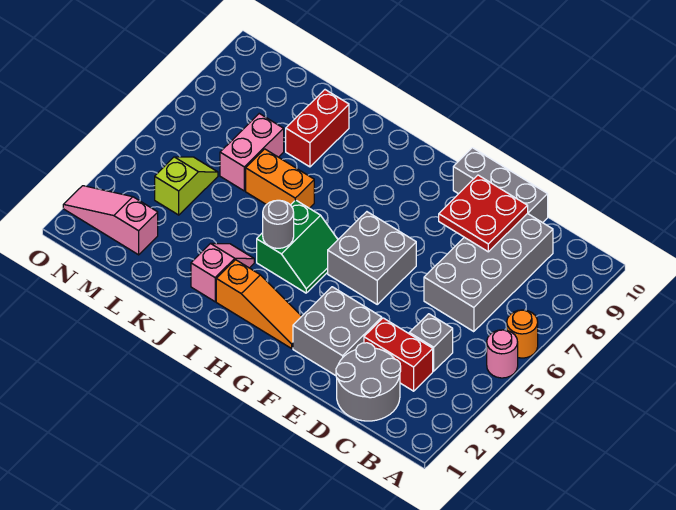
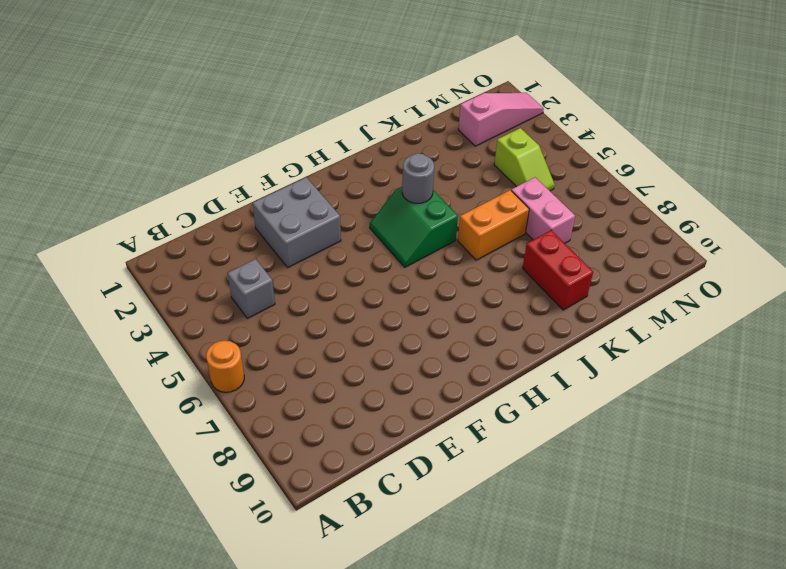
none -> pink round brick A5 level 1
none -> grey round brick C1:D2 level 1
none -> red brick C3:D3 level 1

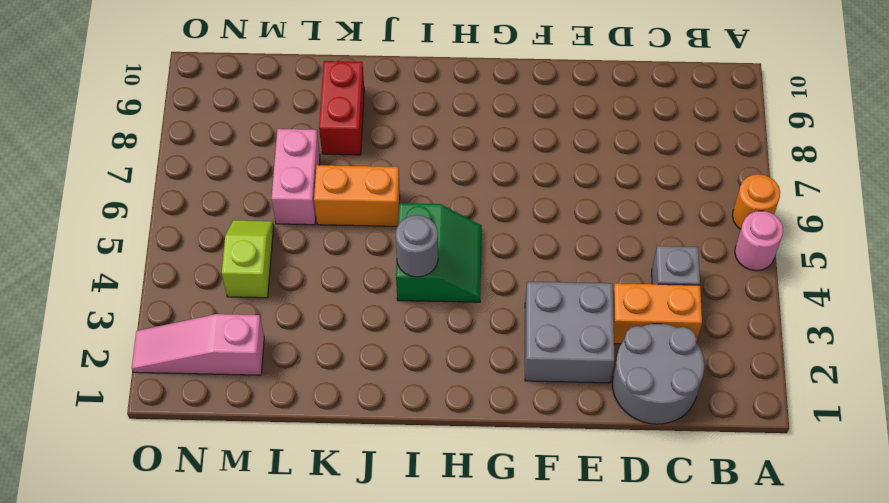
orange brick C3:D3 level 1 -> red brick C3:D3 level 1
none -> grey brick C6:D9 level 1
none -> grey brick D10:F10 level 1
none -> grey brick F5:G6 level 1

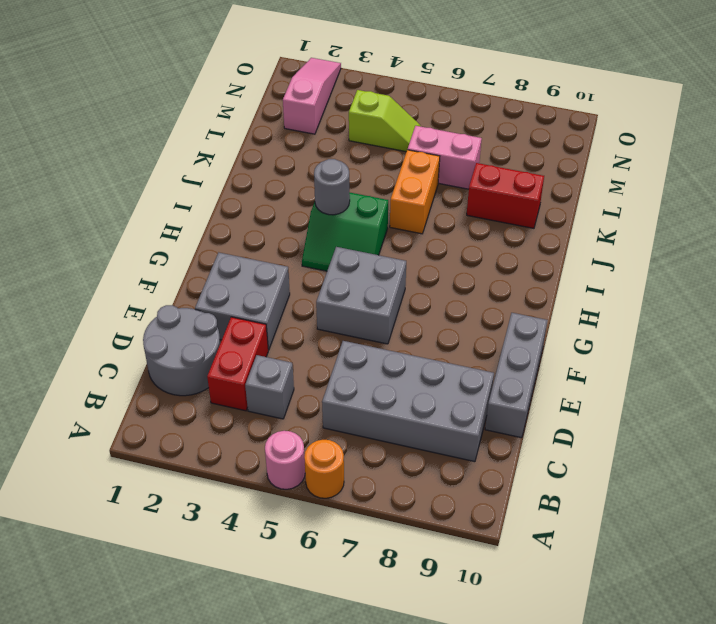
none -> orange slope G2:I2 level 1 top I
none -> pink slope J2:J3 level 1 top 2
none -> red plate D8:E9 level 2

